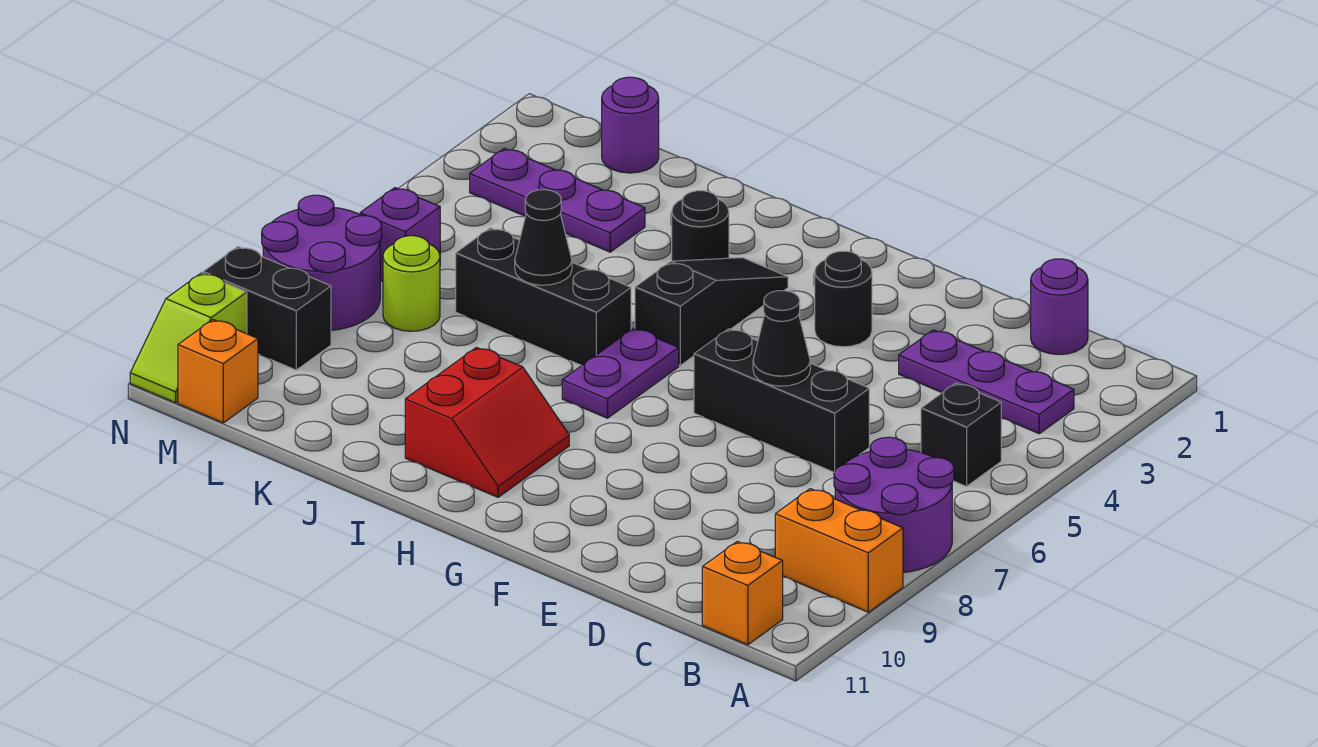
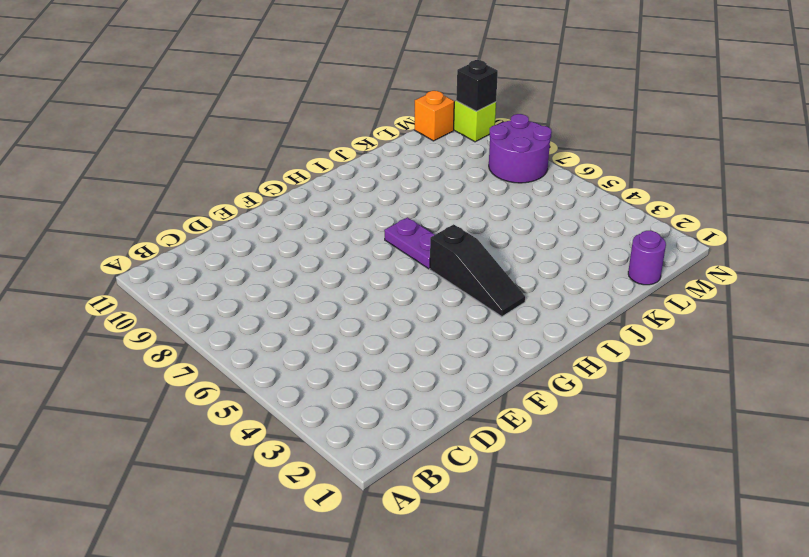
black brick N10 level 2 -> black brick B5 level 1
none -> purple round brick A7:B8 level 1
none -> orange brick A9:B9 level 1
none -> purple plate B3:D3 level 1

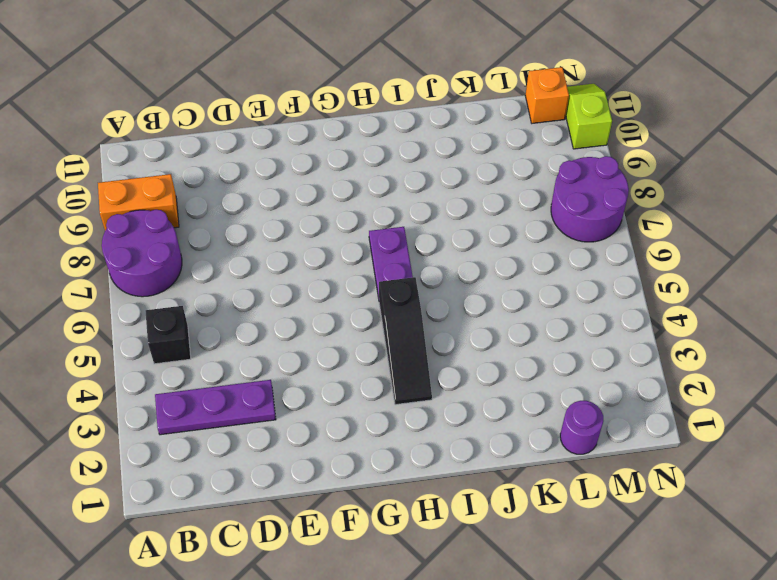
none -> orange brick B11 level 1
none -> purple round brick C1 level 1
none -> black brick D6:F6 level 1

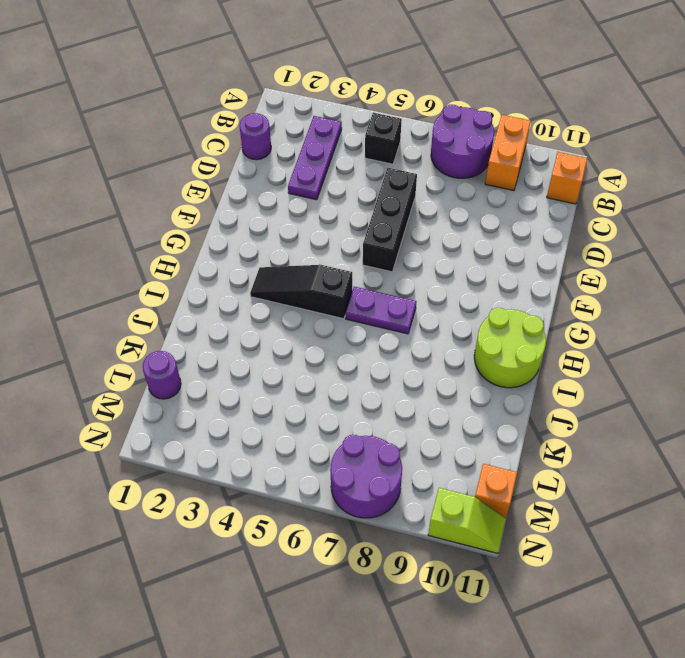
lime round brick H10:I11 level 1 -> red slope H9:I10 level 1 top I
none -> black round brick F3 level 1
none -> black round brick I3 level 1
none -> black brick I6:K6 level 1

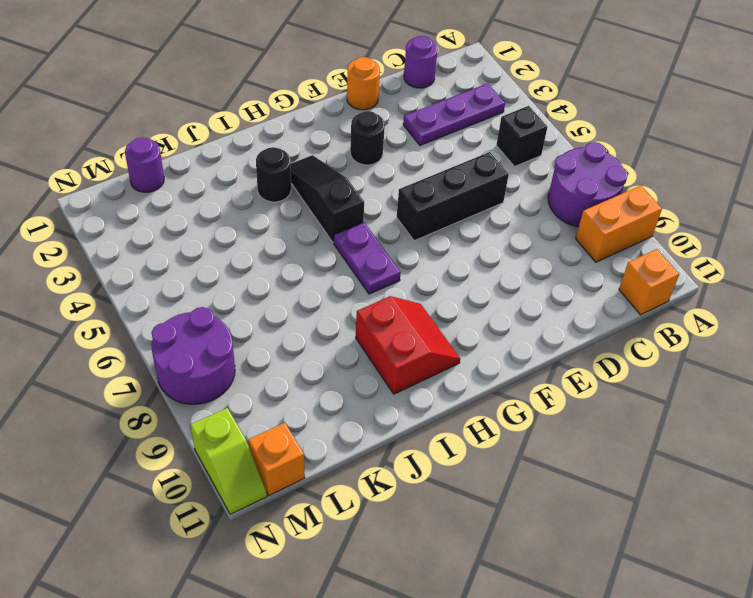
orange round brick E1 level 1 -> none
none -> black brick I6:K6 level 1
none -> purple plate K3:M3 level 1
none -> lime round brick L7 level 1

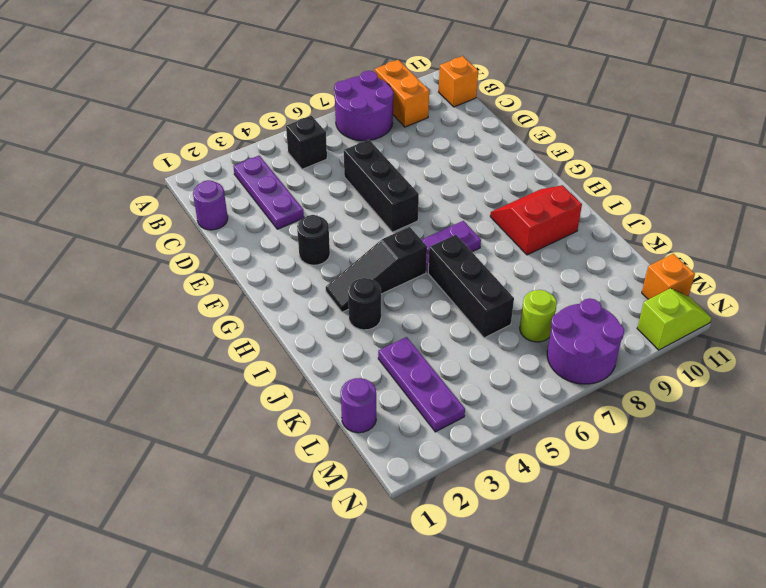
none -> purple brick M6 level 1
none -> black brick M9:N9 level 1
none -> black cone E6 level 2

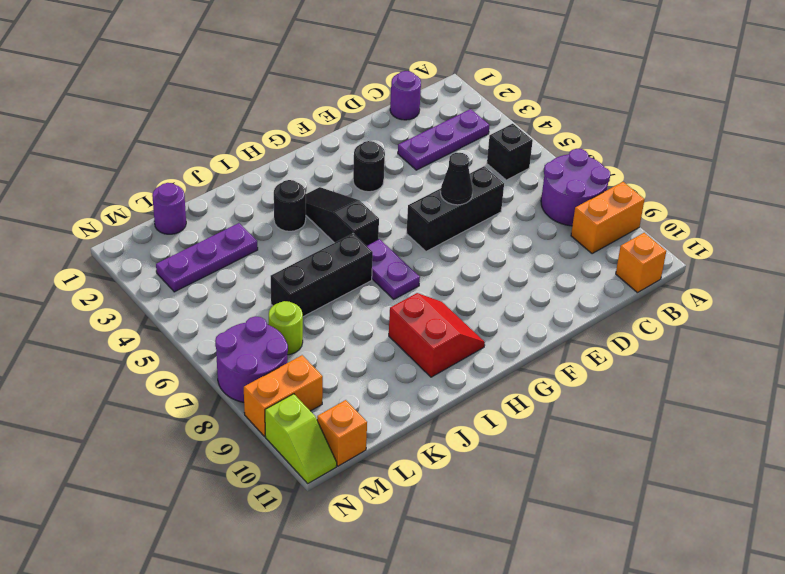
orange brick M9:N9 level 1 -> black brick M9:N9 level 1
none -> purple brick M6 level 1
none -> black cone J6 level 2

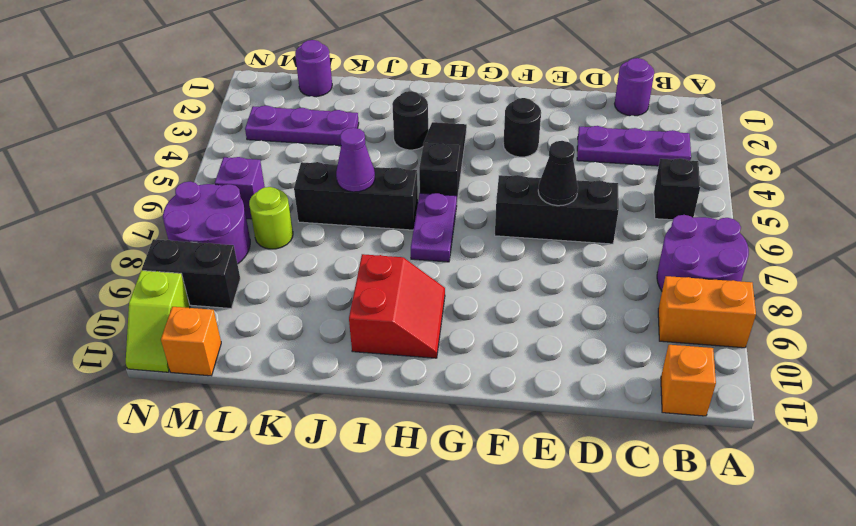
purple cone J6 level 2 -> black cone J6 level 2

